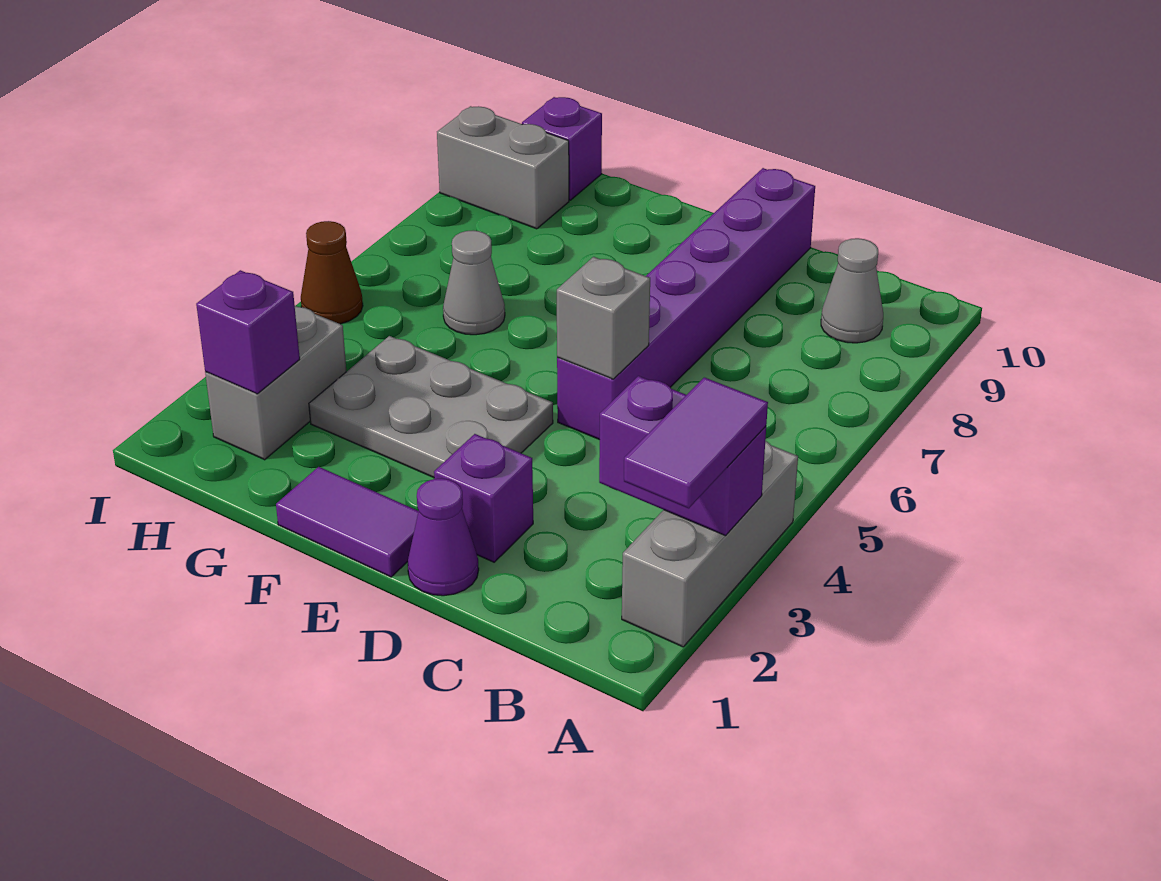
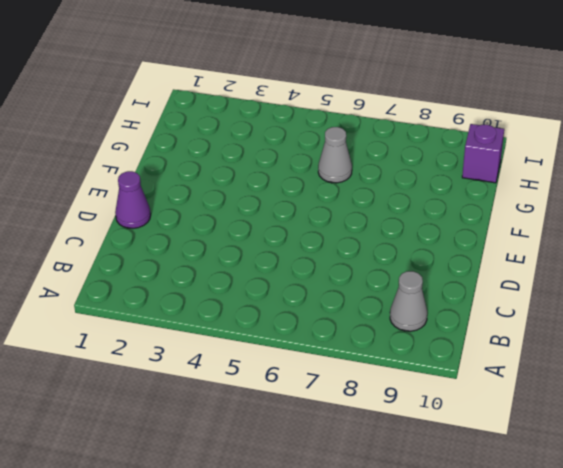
none -> grey brick A2:A4 level 1
none -> purple brick D2 level 1
none -> purple brick D5:D10 level 1

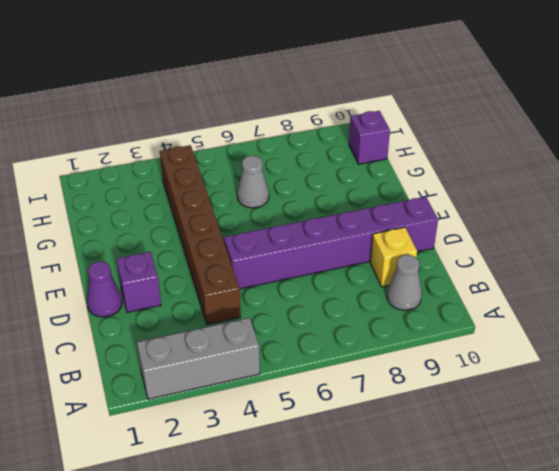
brown brick C4:H4 level 1 -> grey plate E3:G4 level 1
yellow brick C9 level 1 -> none
none -> purple tile E1:F1 level 1
none -> grey brick H2:H3 level 1
none -> grey brick H9:I9 level 1

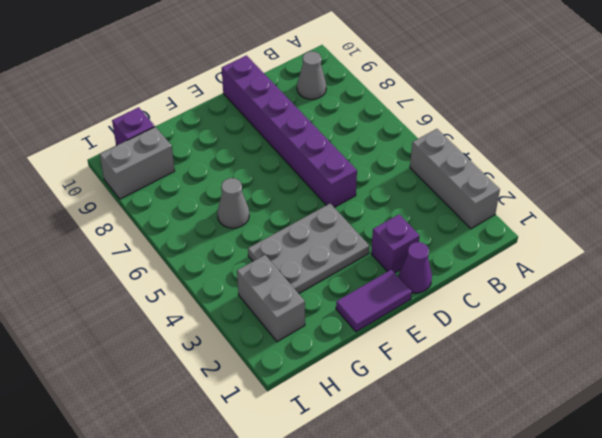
none -> brown cone I5 level 1
none -> purple brick A3:B3 level 2
none -> grey brick D5 level 2

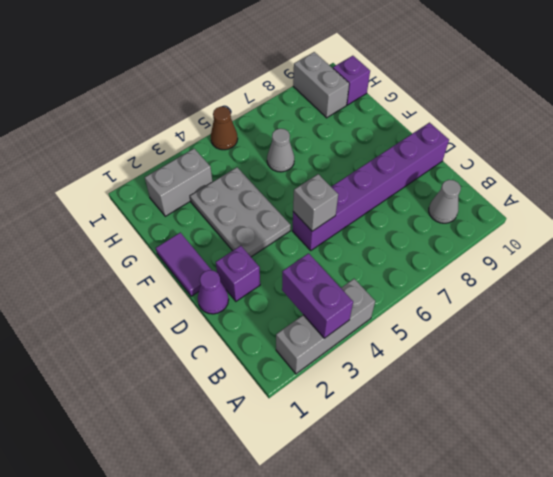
none -> purple brick H2 level 2
none -> purple tile A2:A3 level 3

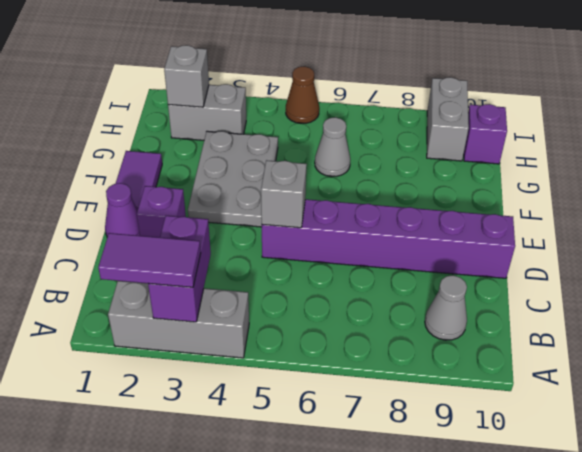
grey brick H2 level 2 -> purple brick H2 level 2

